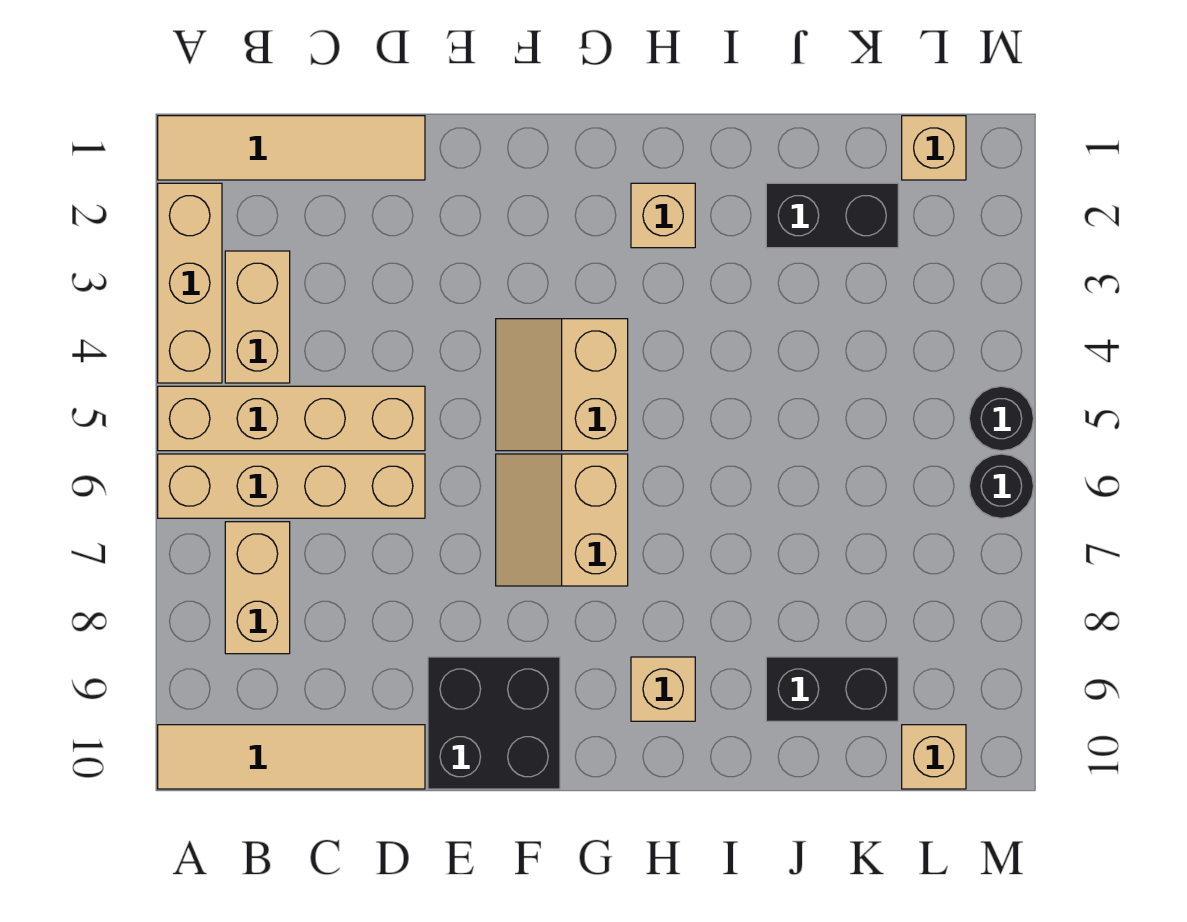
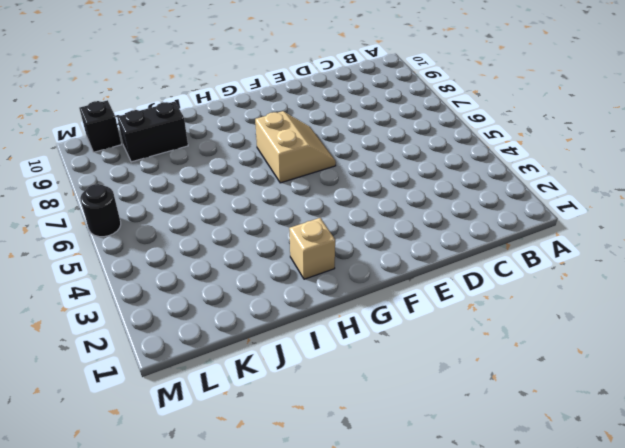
black brick L10 level 1 -> tan brick L10 level 1
none -> tan tile A1:D1 level 1
none -> tan brick A2:A4 level 1
none -> tan brick A5:D5 level 1

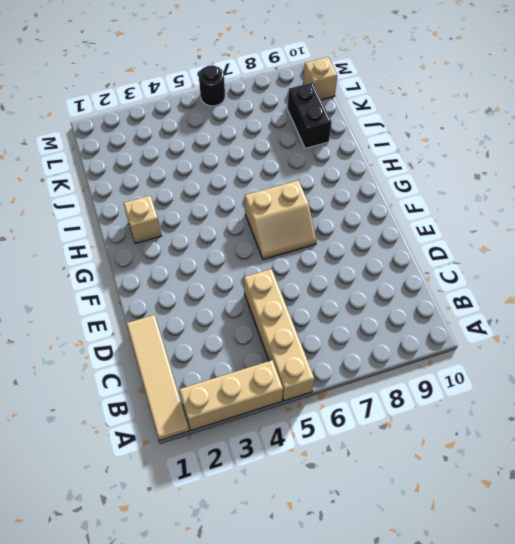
none -> tan brick A6:D6 level 1
none -> tan tile A10:D10 level 1
none -> tan brick B3:B4 level 1

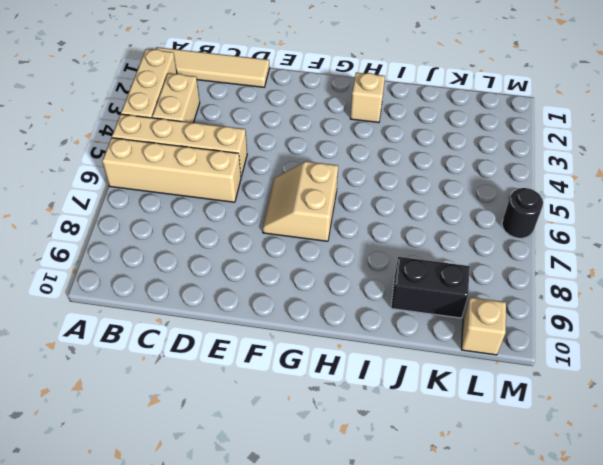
none -> tan tile A10:D10 level 1
none -> tan brick B7:B8 level 1
none -> black brick E9:F10 level 1

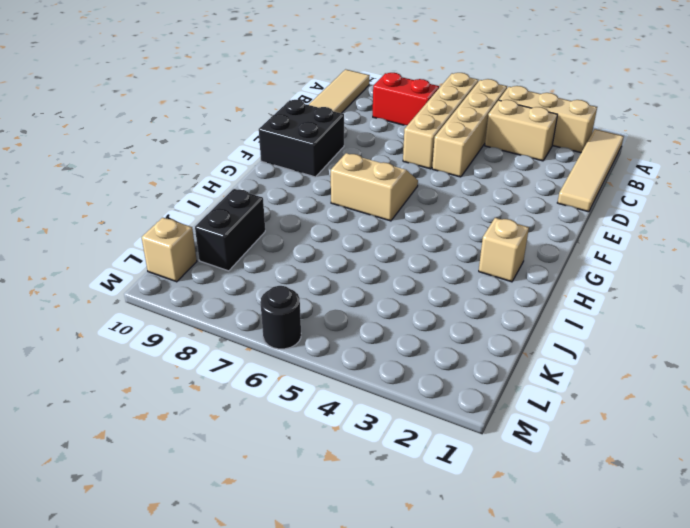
red brick B7:B8 level 1 -> tan brick B7:B8 level 1
none -> tan slope F4:G5 level 1 top G
none -> tan brick H9 level 1
none -> black brick J2:K2 level 1

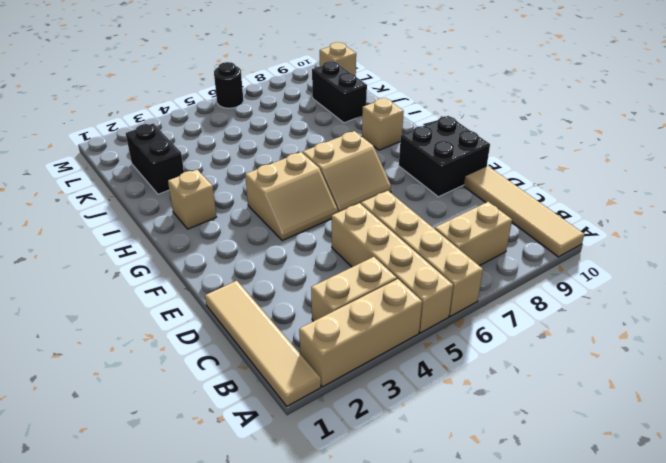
none -> tan brick L1 level 1
none -> black round brick M5 level 1

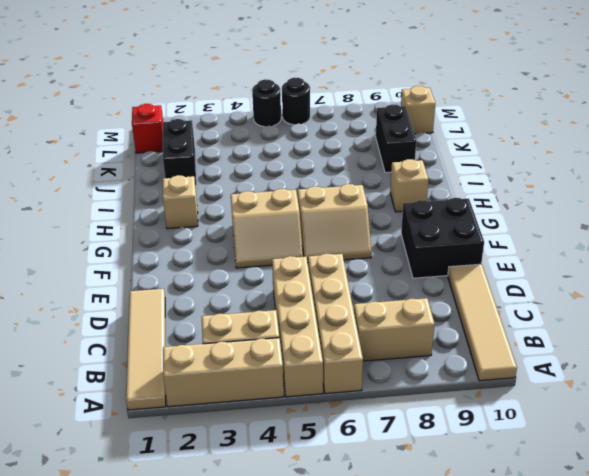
red brick L1 level 1 -> tan brick L1 level 1

